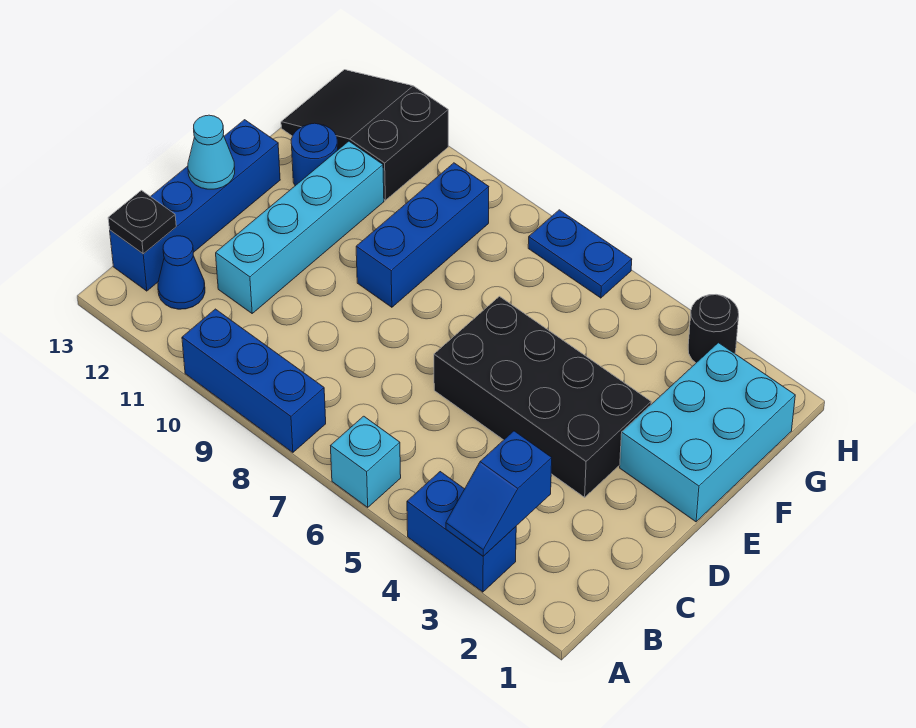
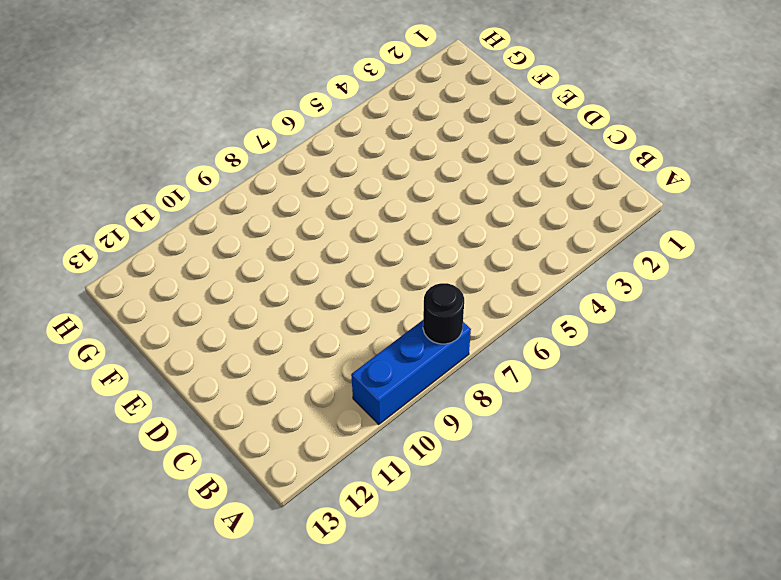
black round brick A8 level 2 -> black round brick H3 level 1
none -> blue brick A3:A4 level 1
none -> cyan brick A6 level 1
none -> blue cone B12 level 1

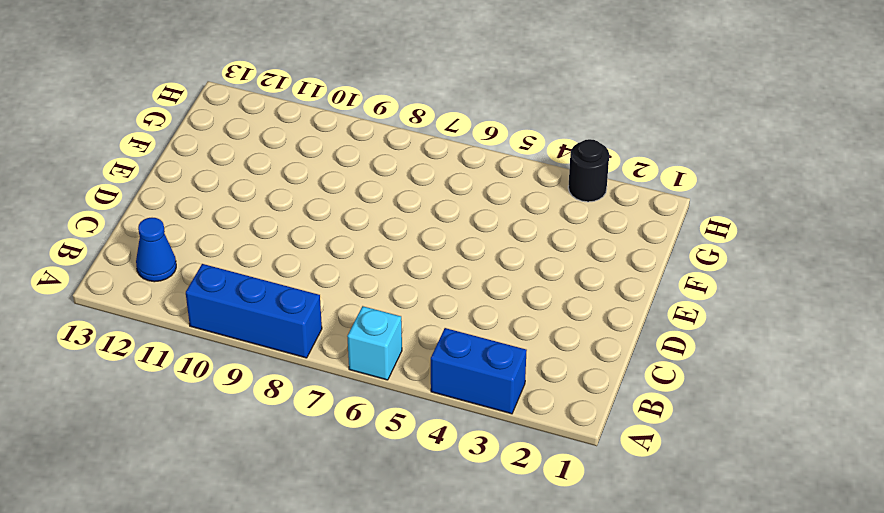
none -> blue brick B13:E13 level 1
none -> cyan brick C11:F11 level 1
none -> black brick D3:E6 level 1

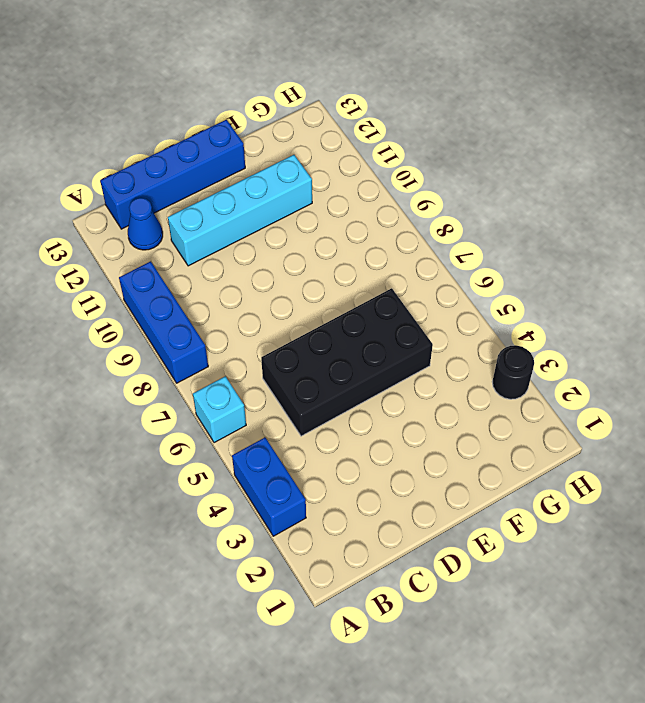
black brick C5:F6 level 1 -> black brick D3:E6 level 1
none -> cyan brick E1:G2 level 1
none -> blue brick E9:G9 level 1
none -> blue round brick F12 level 1

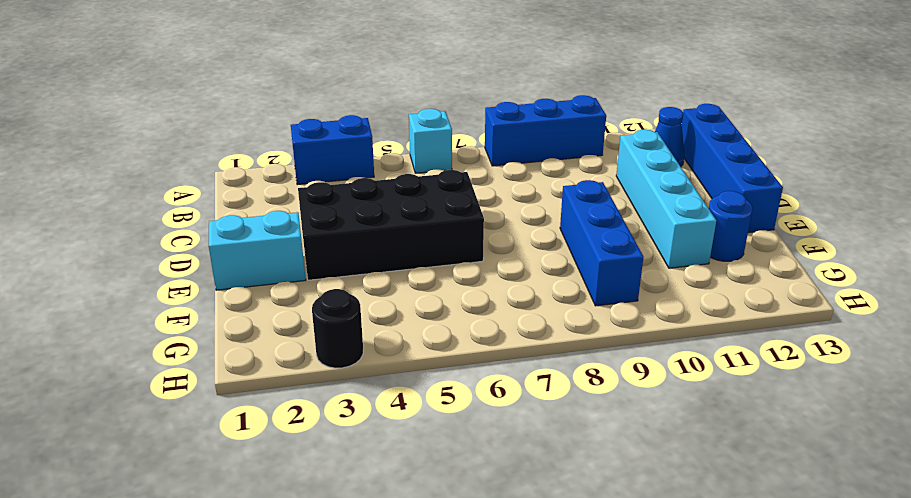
cyan brick E1:E2 level 1 -> cyan brick E1:G2 level 1
none -> black slope G11:H13 level 1 top 11
none -> blue plate H6:H7 level 1
none -> blue slope A3:B3 level 2 top B

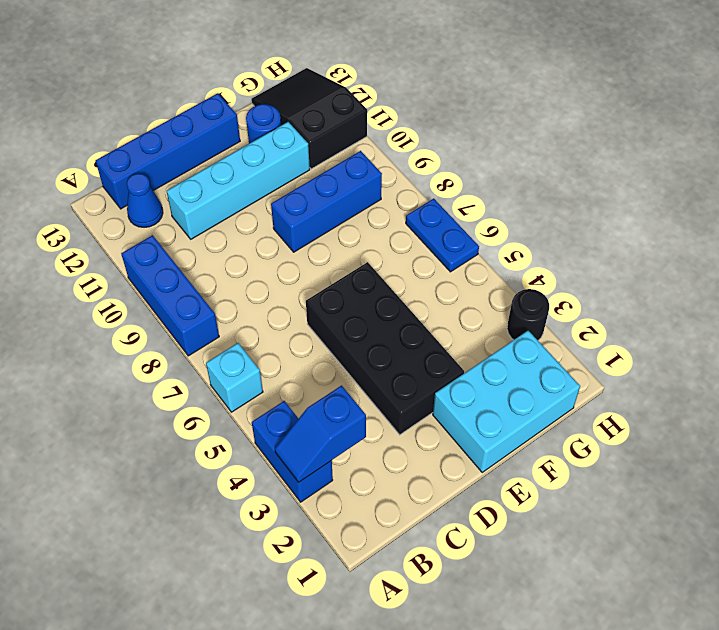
none -> black plate B13 level 2
none -> cyan cone D13 level 2

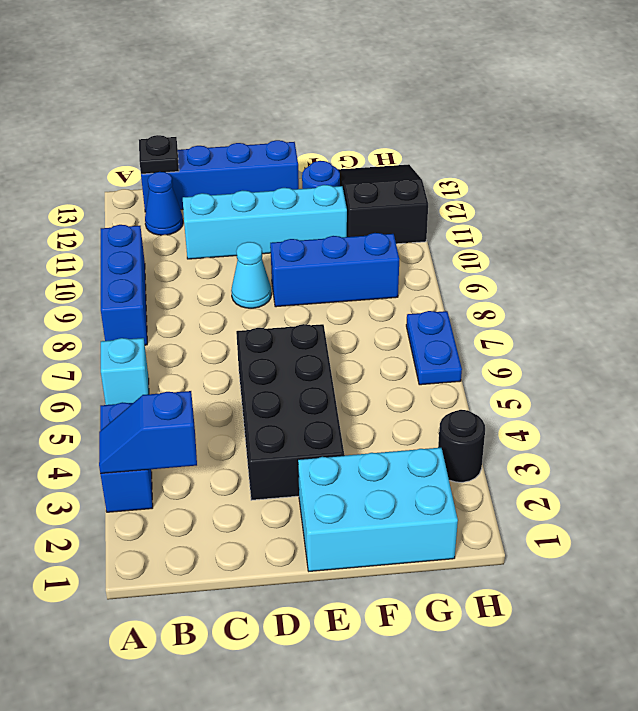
cyan cone D9 level 1 -> cyan cone D13 level 2

